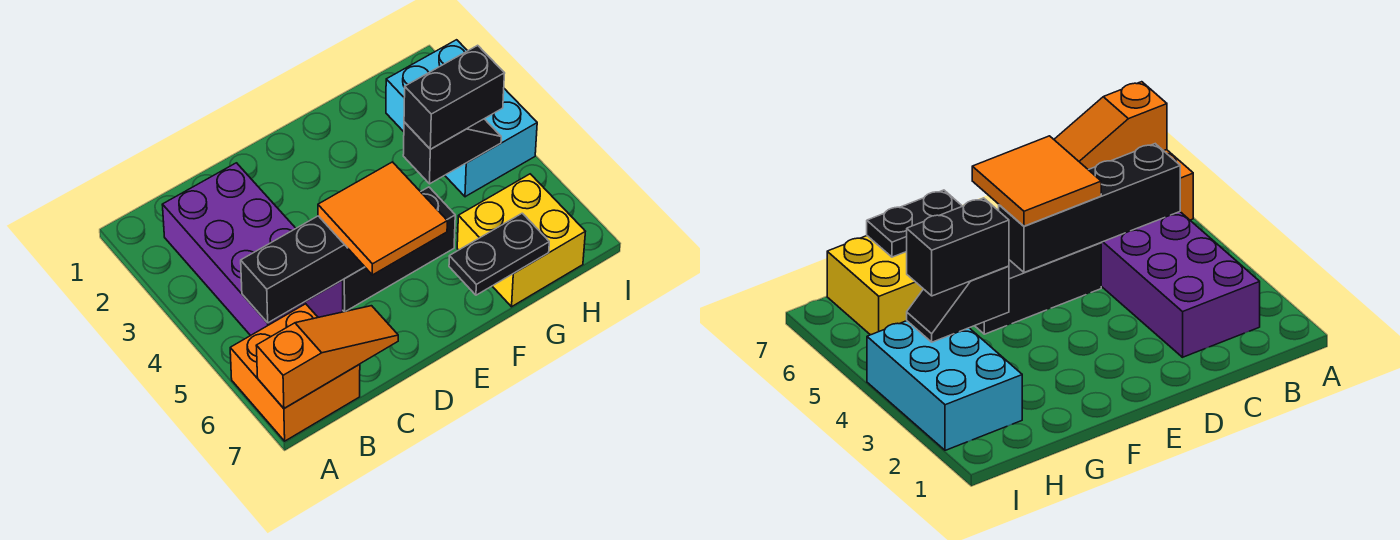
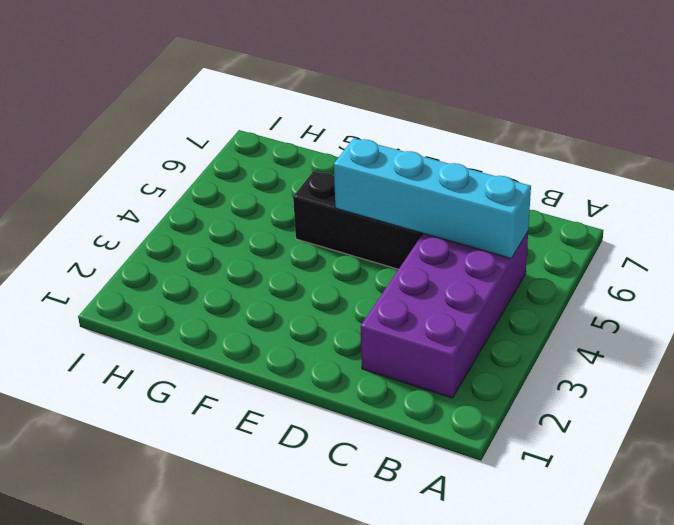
cyan brick B5:E5 level 2 -> black brick B5:E5 level 2
none -> orange brick A6:B7 level 1
none -> yellow brick G6:H7 level 1

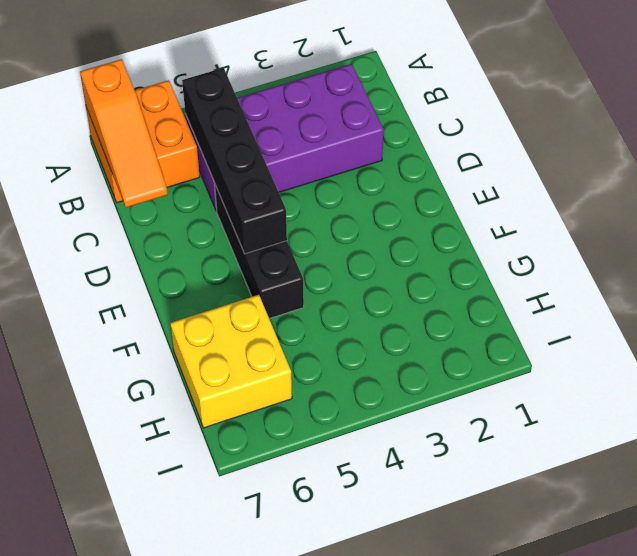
none -> cyan brick H2:I4 level 1
none -> black plate F7:G7 level 2

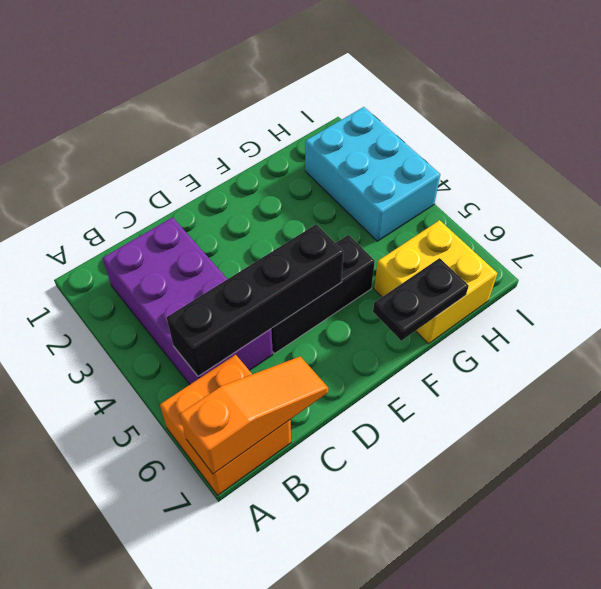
none -> black slope G4:H4 level 2 top G
none -> orange tile D5:E6 level 3

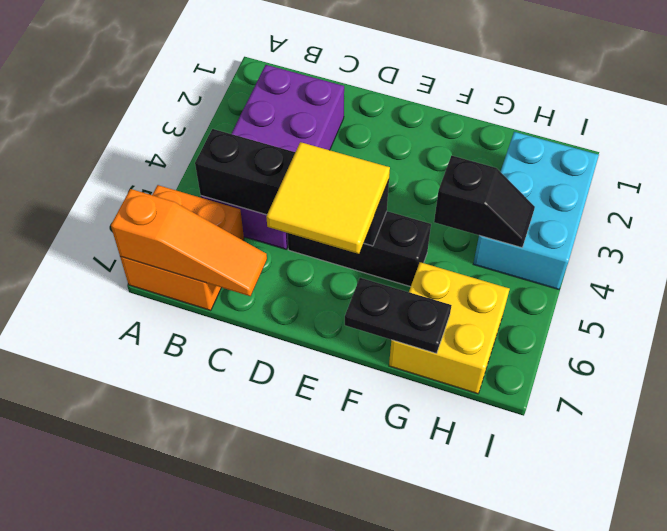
yellow tile D5:E6 level 3 -> orange tile D5:E6 level 3
none -> black brick G4:H4 level 3

